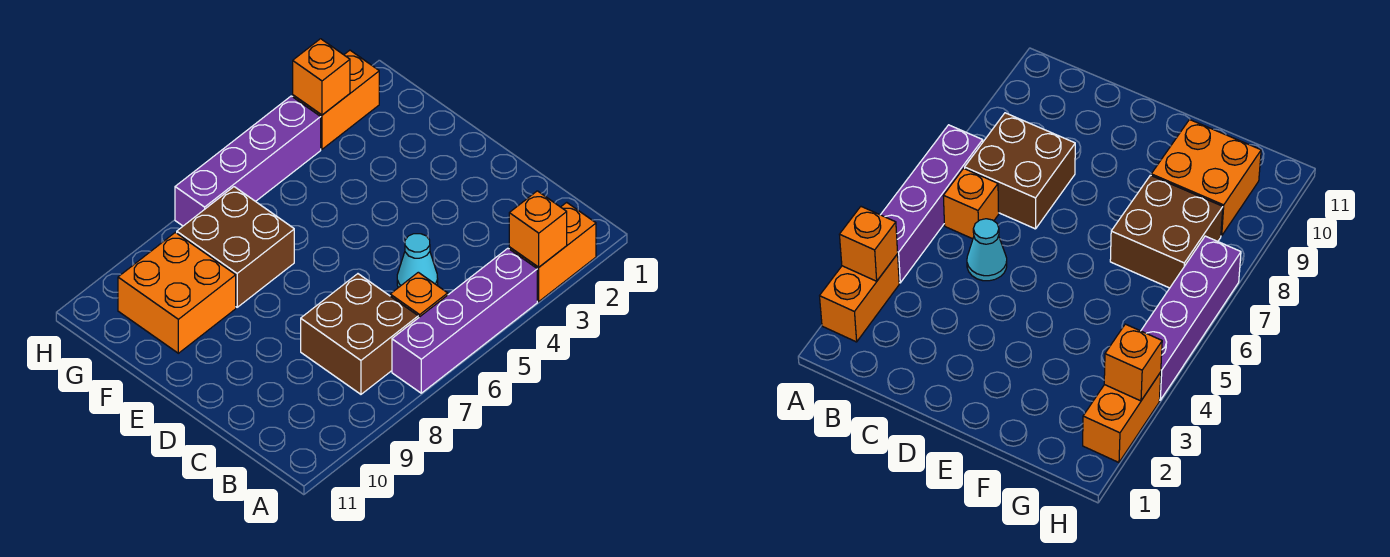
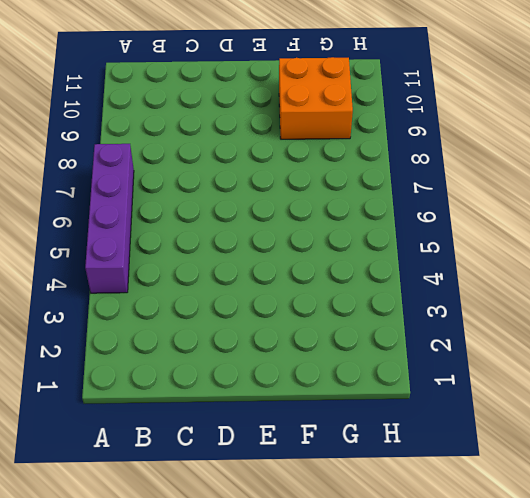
none -> orange brick A2:A3 level 1
none -> orange brick B6 level 1

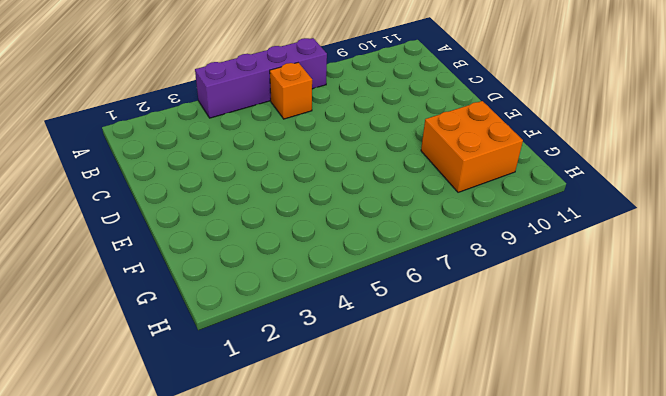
none -> orange brick A2:A3 level 1
none -> brown brick B7:C8 level 1

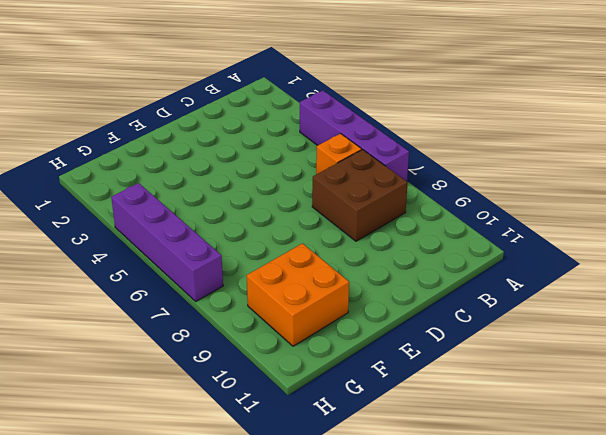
none -> orange brick A2:A3 level 1
none -> cyan cone C5 level 1

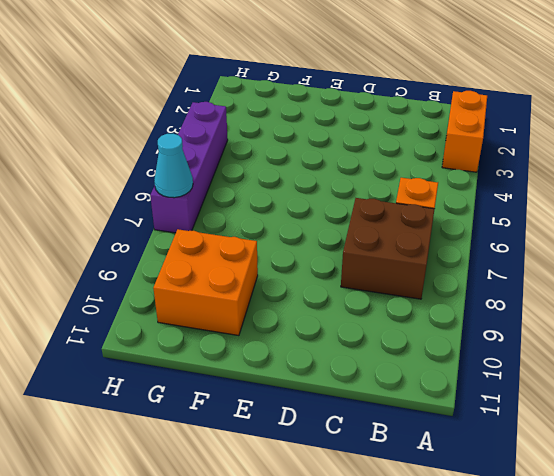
cyan cone H7 level 2 -> cyan cone C5 level 1
none -> purple brick A4:A7 level 1
none -> brown brick F7:G8 level 1

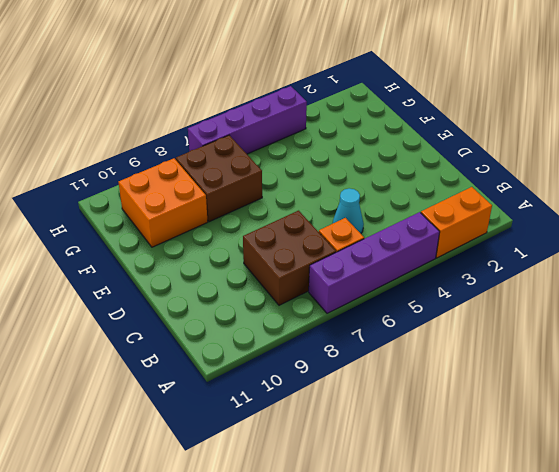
none -> orange brick H2:H3 level 1
none -> orange brick A3 level 2

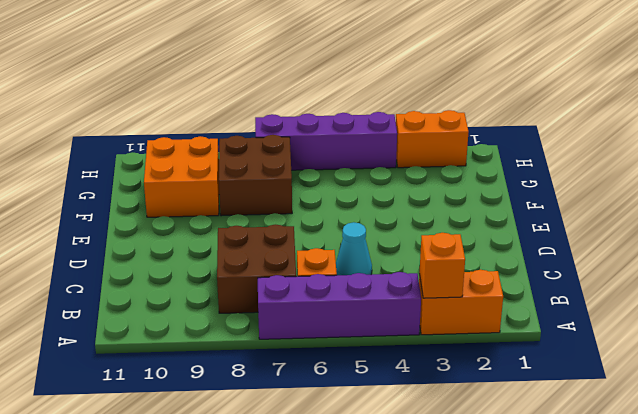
none -> orange brick H3 level 2

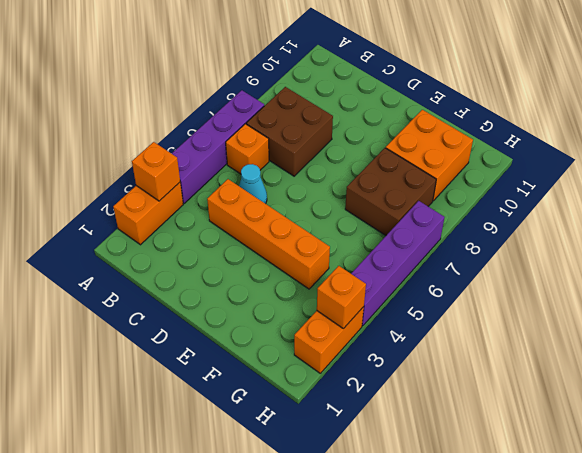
orange brick C4:F4 level 1 -> none

